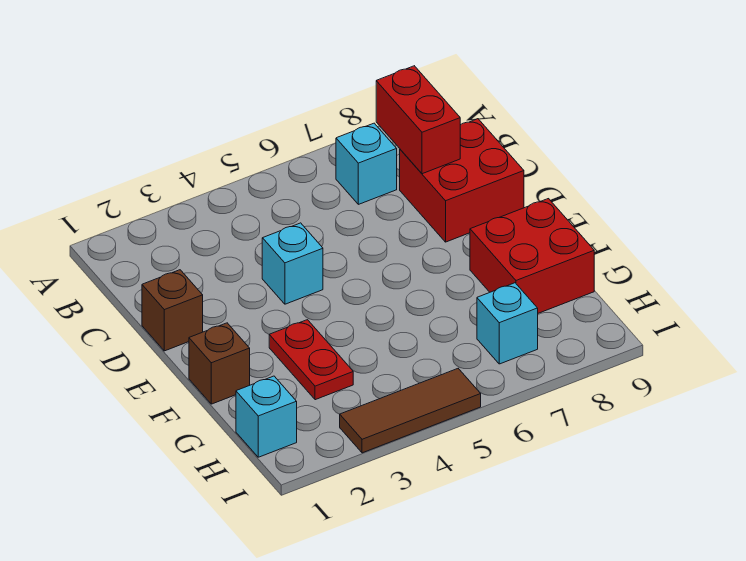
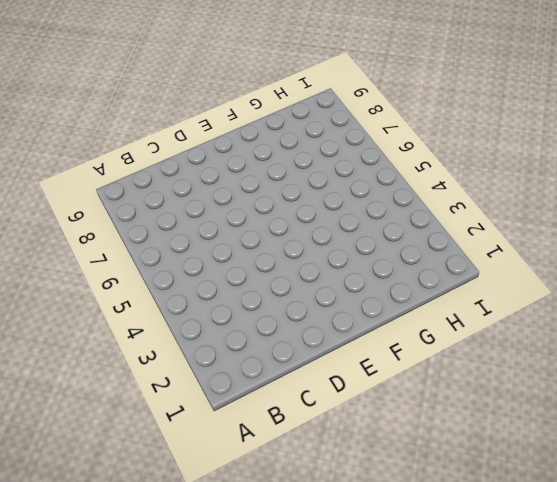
none -> cyan brick B7 level 1
none -> red brick C8:D9 level 1

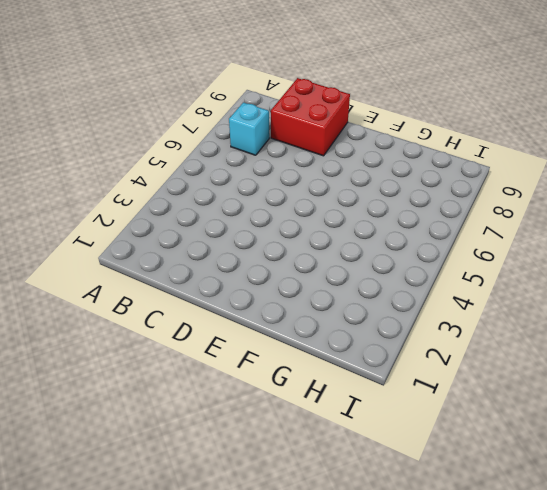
none -> brown brick D1 level 1
none -> cyan brick D4 level 1

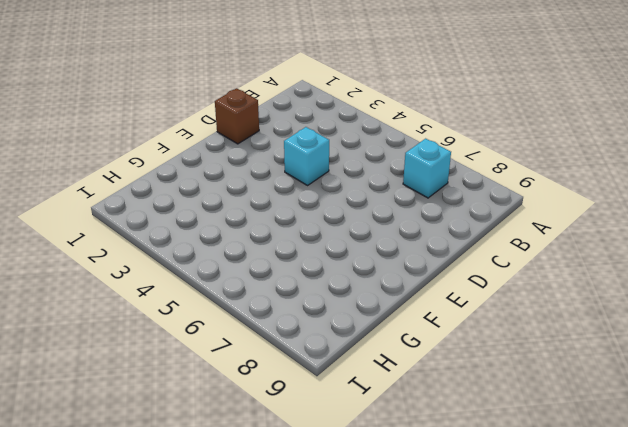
none -> red brick C8:D9 level 1
none -> brown brick F1 level 1

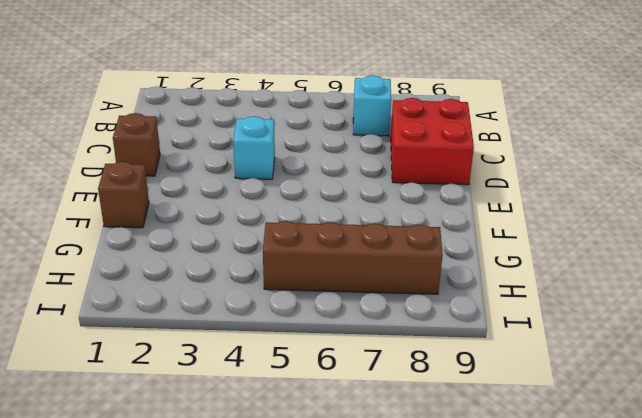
brown brick H5:H8 level 1 -> cyan brick H7 level 1
none -> red plate F3:G3 level 1
none -> red brick F8:G9 level 1

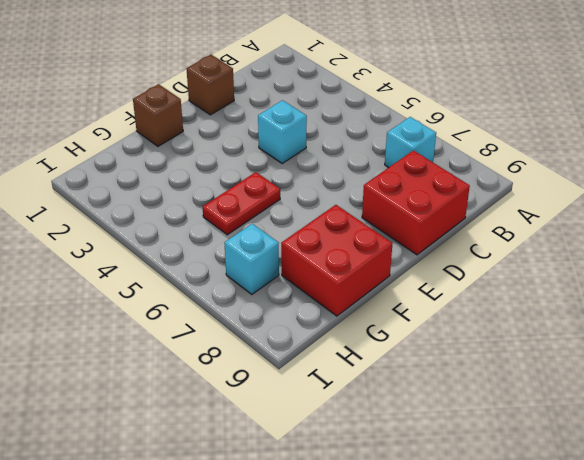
red plate F5:G5 level 1 -> red plate F3:G3 level 1
none -> cyan brick H1 level 1
none -> brown tile I3:I5 level 1

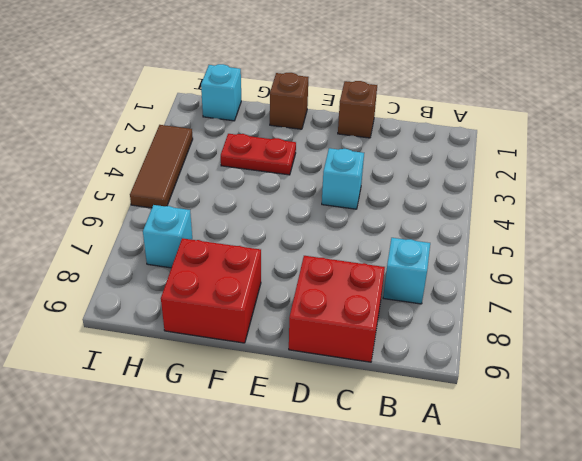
none -> red brick B8:C8 level 2

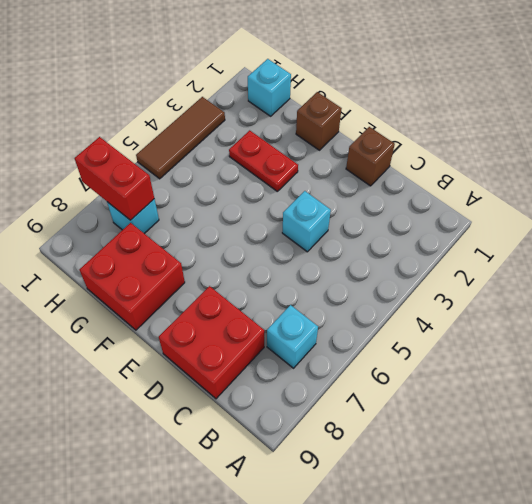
red brick H7:I7 level 2 -> red brick B8:C8 level 2

